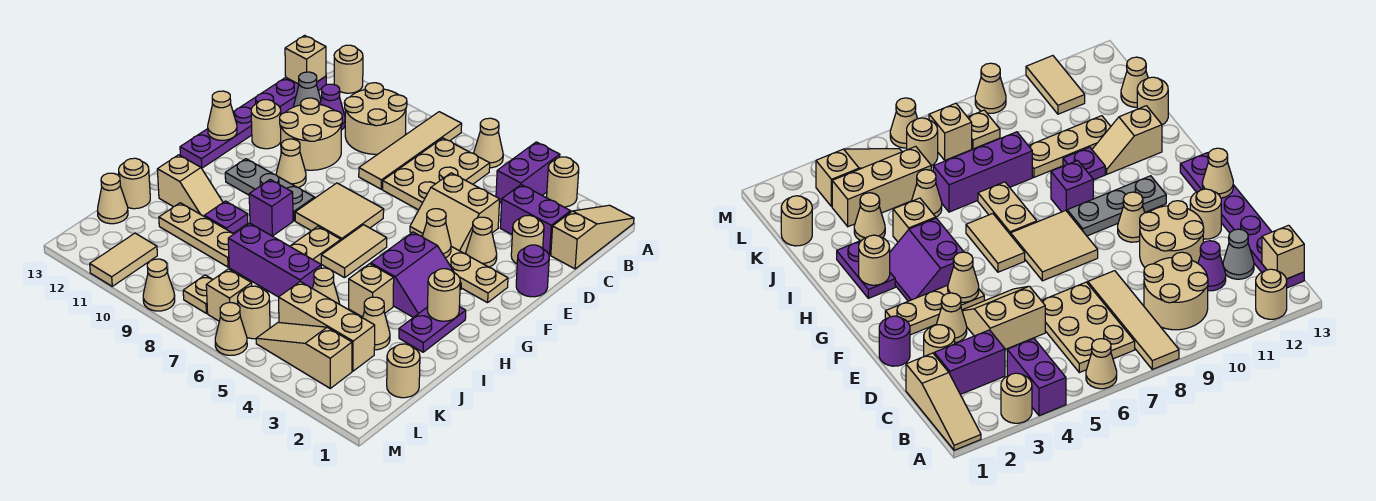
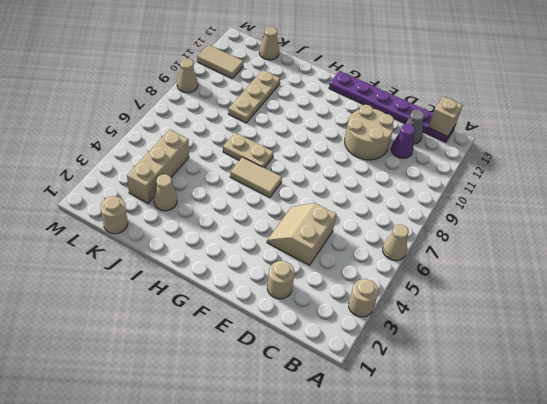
none -> tan slope A1:C1 level 1 top C
none -> purple brick A4:B4 level 1
none -> tan tile A8:D8 level 1
none -> tan round brick A12 level 1

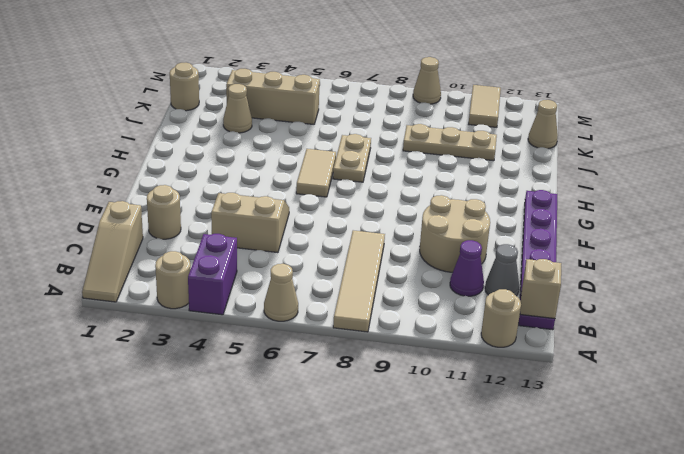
none -> tan plate B6:D7 level 1
none -> tan round brick B9:C10 level 1
none -> purple brick C2:C3 level 1
none -> purple round brick E1 level 1

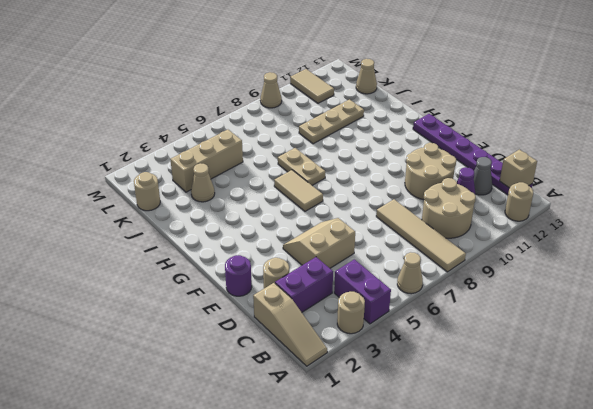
none -> tan plate B6:D7 level 1
none -> tan cone E3 level 1
none -> tan round brick E12 level 1
none -> tan plate F2:F4 level 1

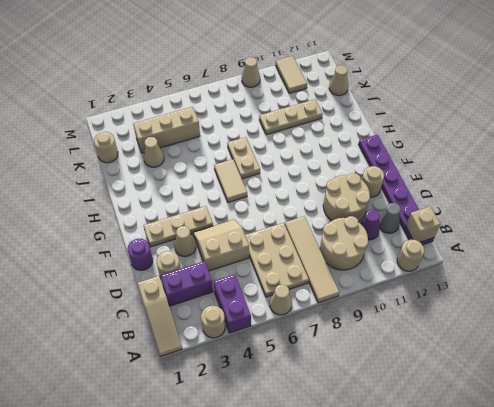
none -> tan tile F7:G8 level 1
none -> tan cone F10 level 1
none -> purple slope G3:H4 level 1 top 4
none -> grey plate G9:G11 level 1

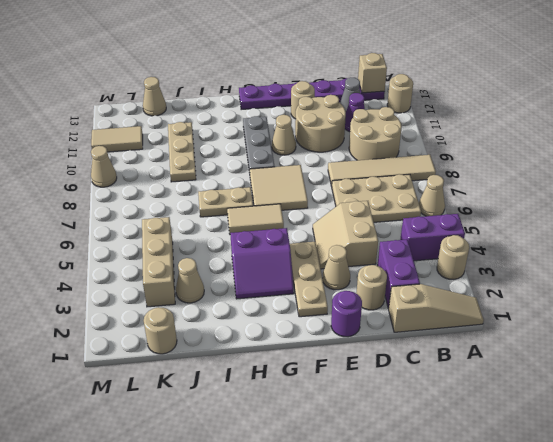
none -> purple plate H2:I2 level 1
none -> purple brick H9 level 1
none -> tan brick I4 level 1
none -> purple plate I10 level 1

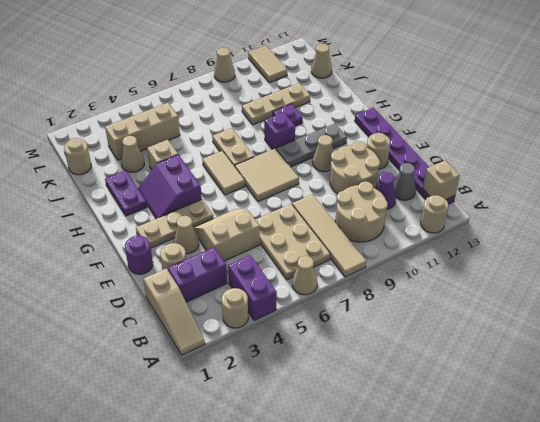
none -> tan slope I11:I12 level 1 top 12
none -> tan cone J5 level 1
none -> purple brick J6:J8 level 1
none -> tan round brick J13 level 1

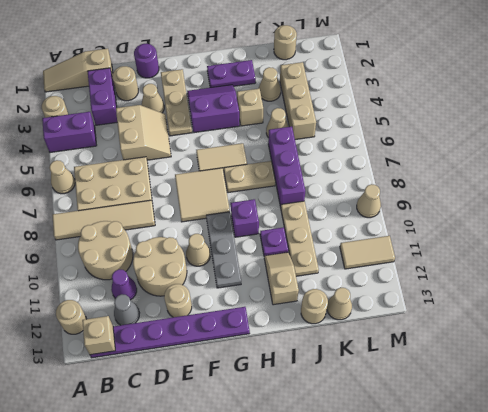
none -> tan slope L3:L5 level 1 top 3
none -> tan round brick L6 level 1
none -> tan brick L7 level 1
none -> tan plate L8 level 1

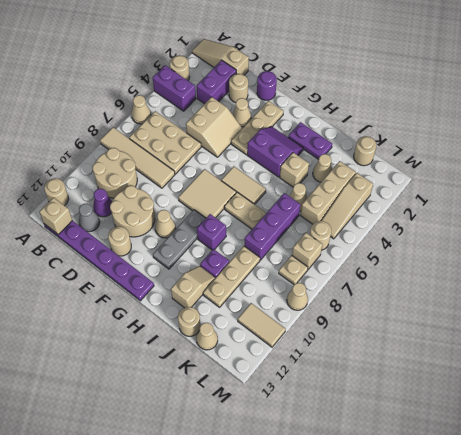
none -> tan cone M6 level 1
none -> tan cone F4 level 2
none -> tan cone F13 level 2
none -> tan round brick H2 level 2

